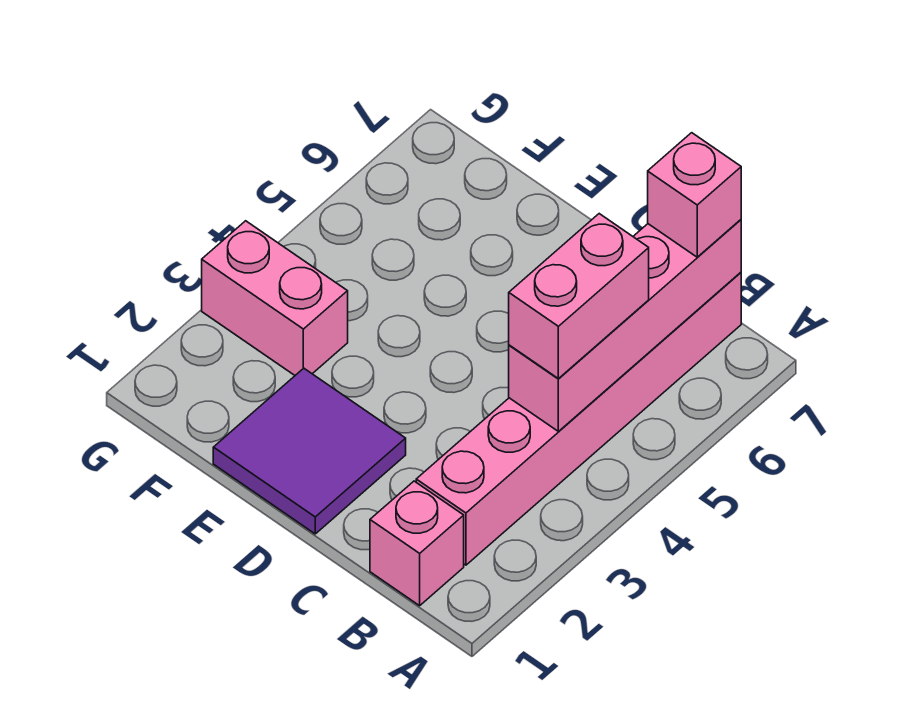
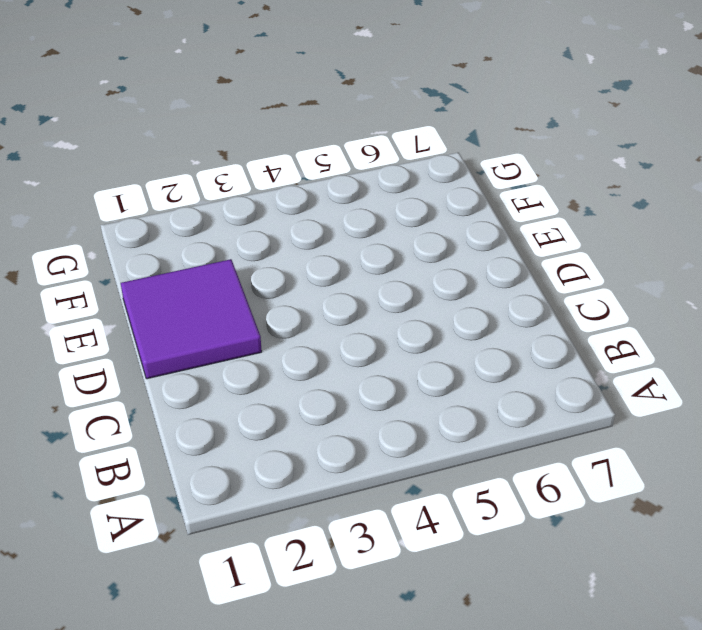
none -> pink brick B1 level 1
none -> pink brick B2:B7 level 1

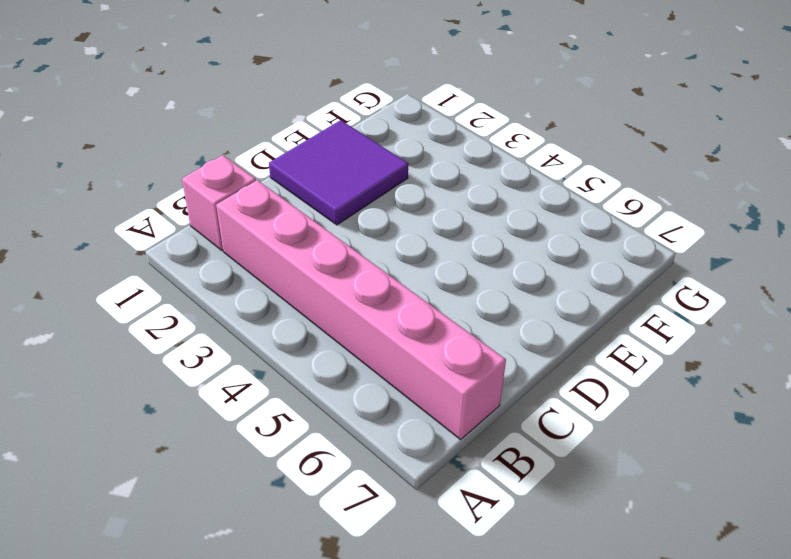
none -> pink brick F3:G3 level 1
none -> pink brick B4:B7 level 2

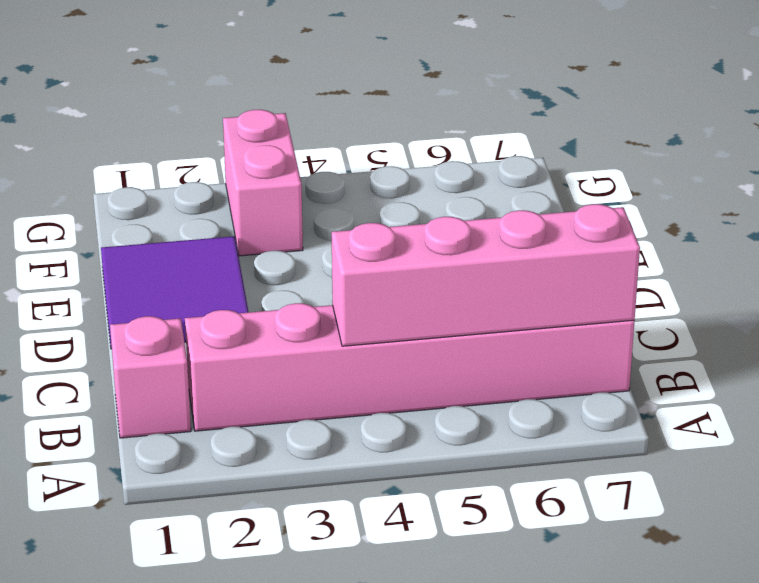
none -> pink brick B4:B5 level 3
none -> pink brick B7 level 3

